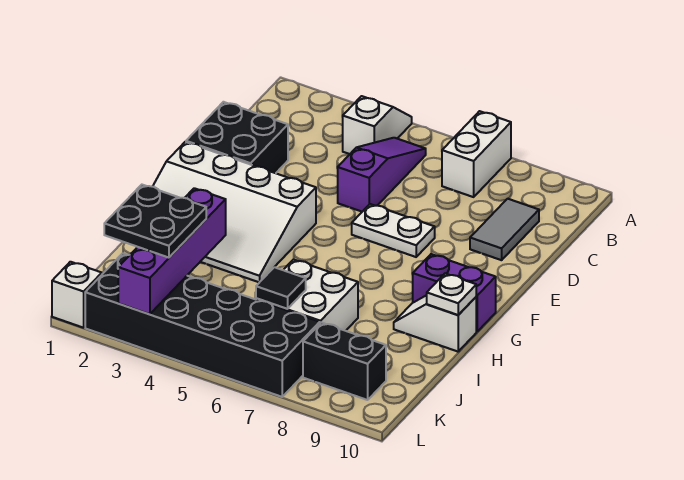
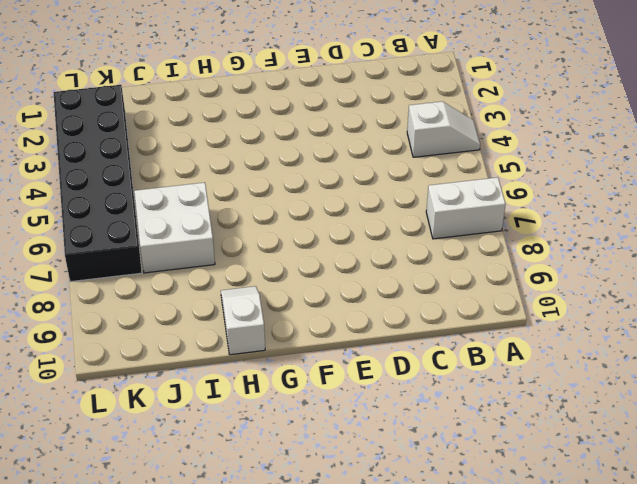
none -> purple slope B5:D5 level 1 top D
none -> grey tile C9:D9 level 1
none -> black brick D1:E2 level 1

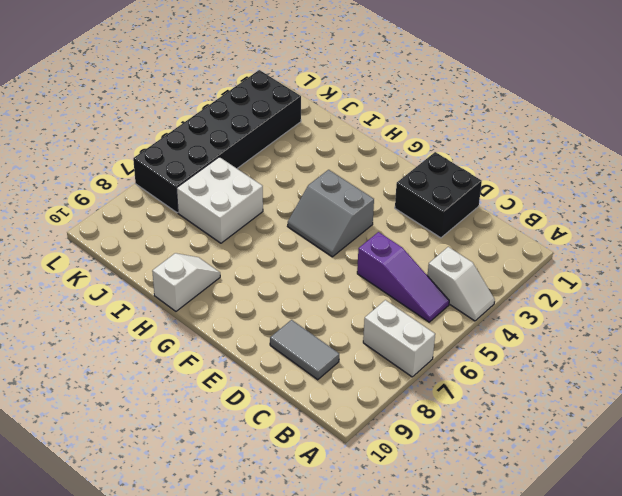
grey slope F4:G5 level 1 top 4 -> white slope F1:H4 level 1 top F
none -> white plate E6:E7 level 1
none -> purple brick G9:G10 level 1
none -> black brick K8:K9 level 1

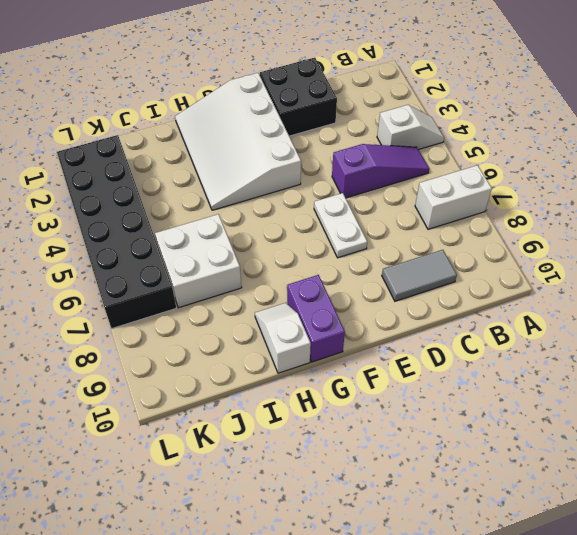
none -> black brick K8:K9 level 1
none -> white brick L1 level 1
none -> white plate H10 level 2

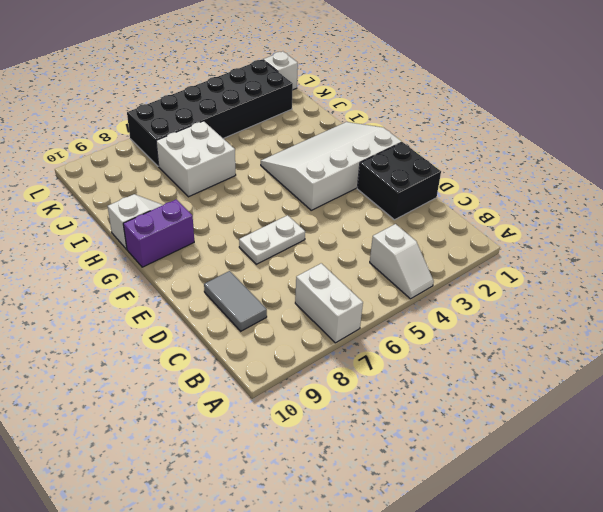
none -> purple slope B5:D5 level 1 top D
none -> black brick K8:K9 level 1
none -> white plate H10 level 2

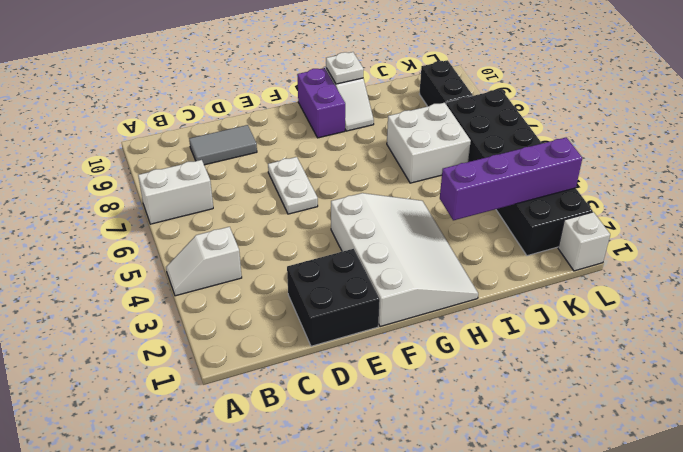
none -> purple slope B5:D5 level 1 top D
none -> black tile J6 level 2
none -> black plate J2:K3 level 3

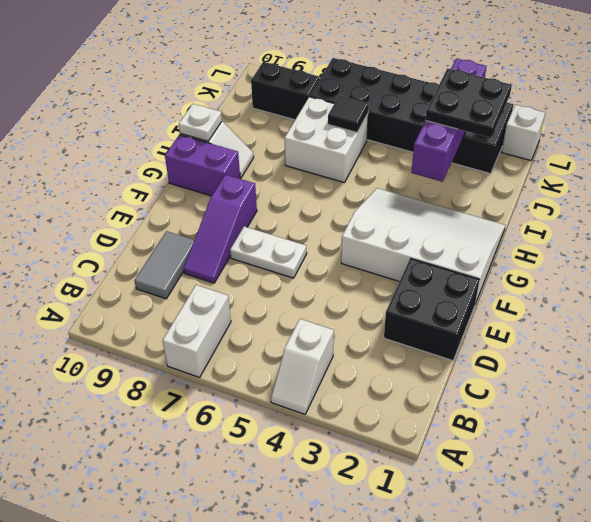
purple slope D8:F8 level 1 top F -> purple slope B5:D5 level 1 top D

